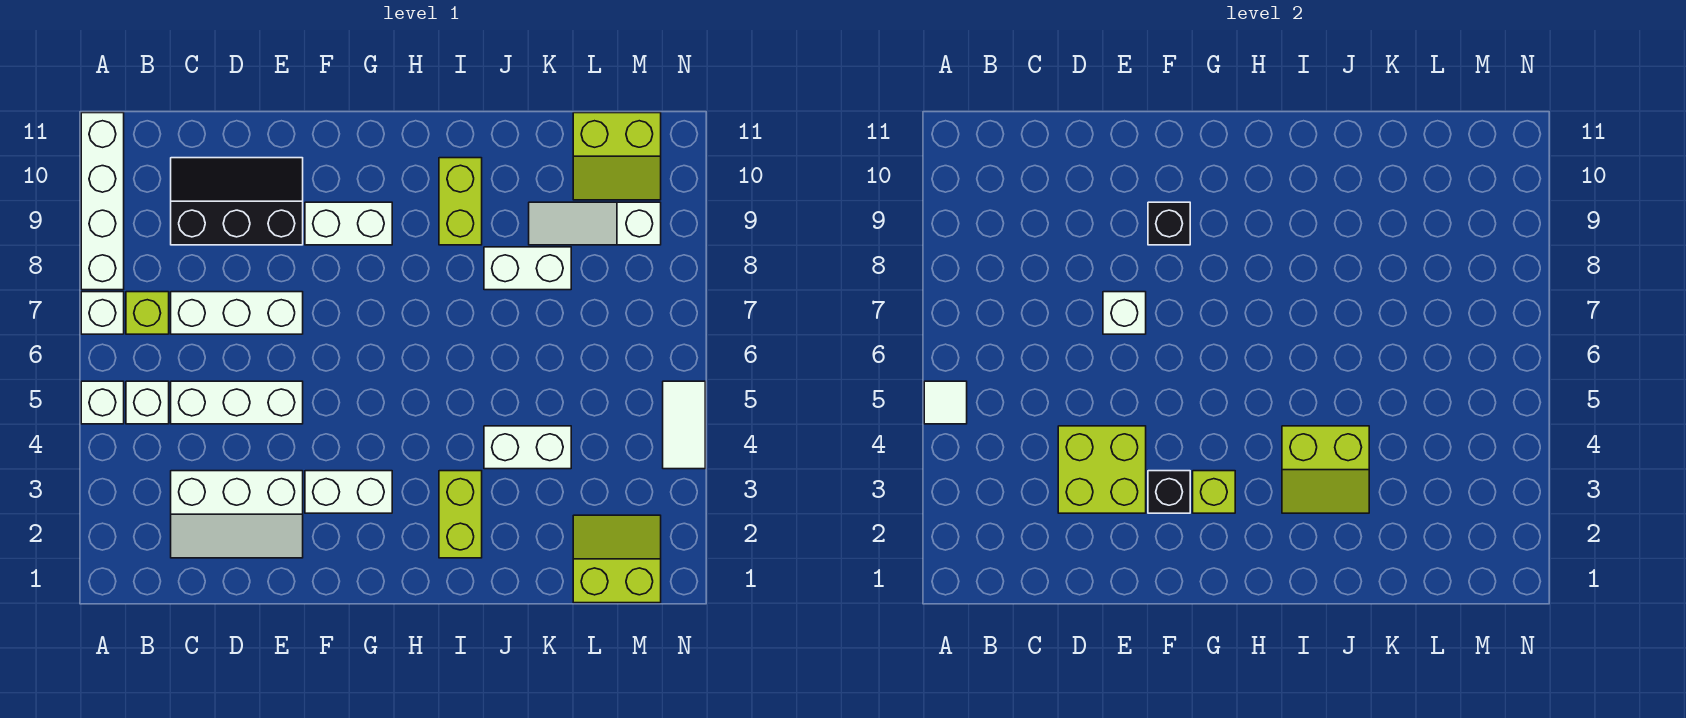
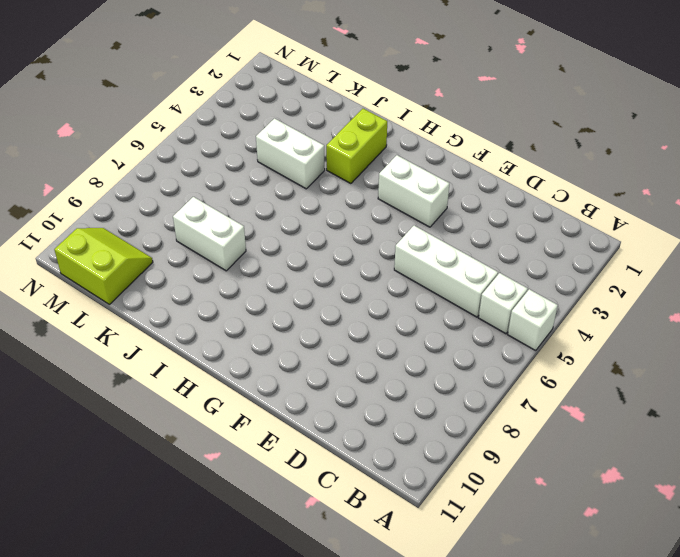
none -> white brick A7 level 1
none -> white brick A8:A11 level 1
none -> lime brick B7 level 1

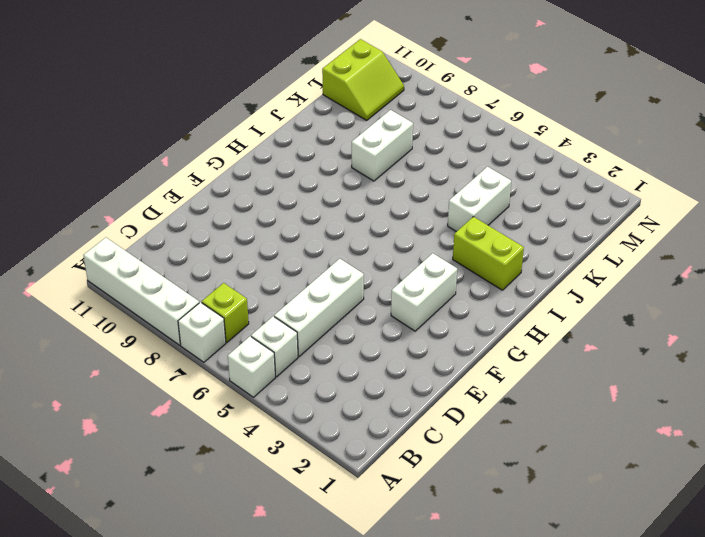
none -> white slope C2:E3 level 1 top 3
none -> white brick C7:E7 level 1
none -> black slope C9:E10 level 1 top 9

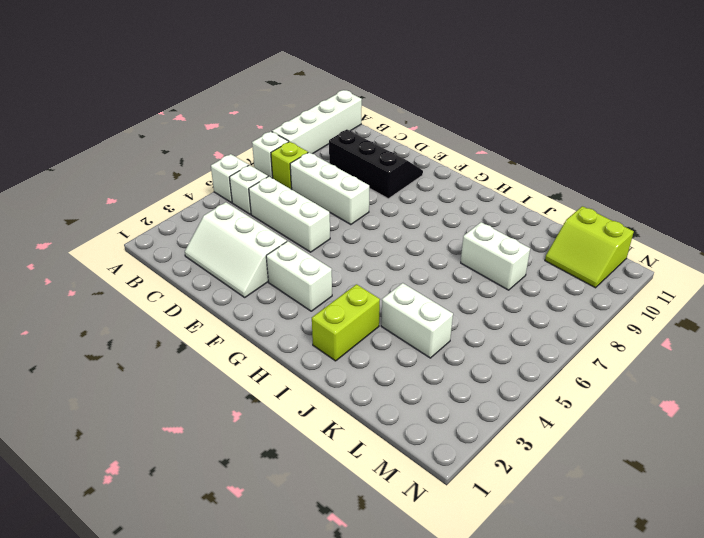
none -> white brick F9:G9 level 1
none -> lime brick I9:I10 level 1
none -> white slope K9:M9 level 1 top M

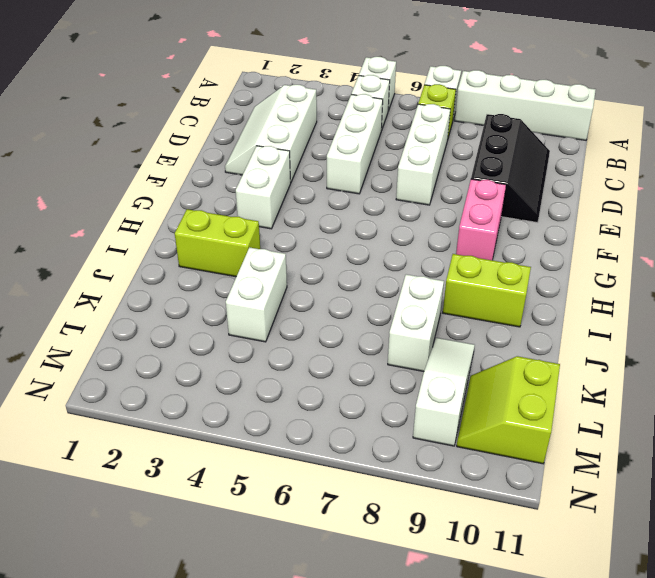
pink brick F9:G9 level 1 -> white brick F9:G9 level 1
none -> lime slope L1:M2 level 1 top 1
none -> white tile N4:N5 level 1
none -> white tile A5 level 2

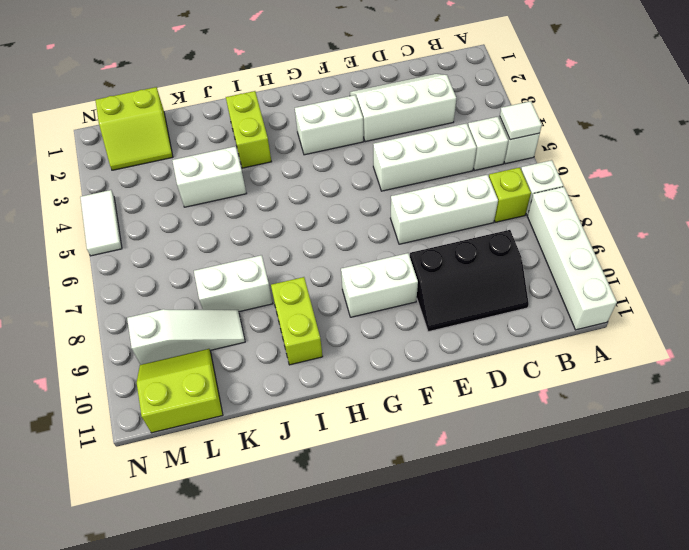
none -> lime brick D3:E4 level 2
none -> white brick E7 level 2
none -> black brick F3 level 2

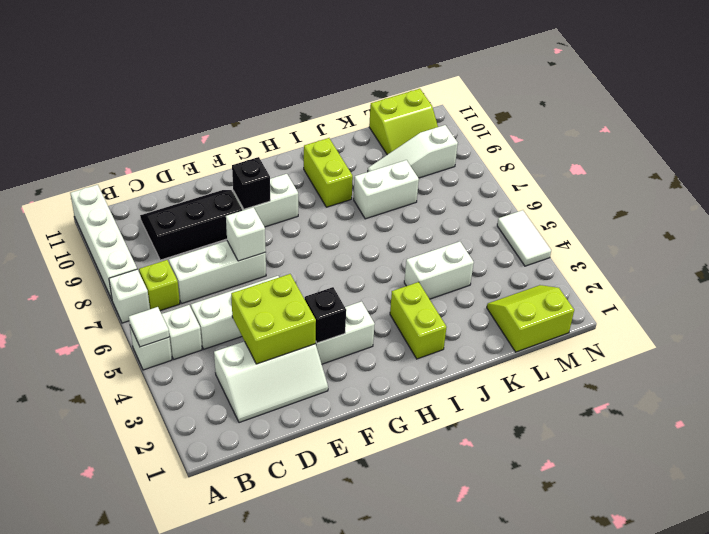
none -> lime brick G3 level 2
none -> lime slope I3:J4 level 2 top 4

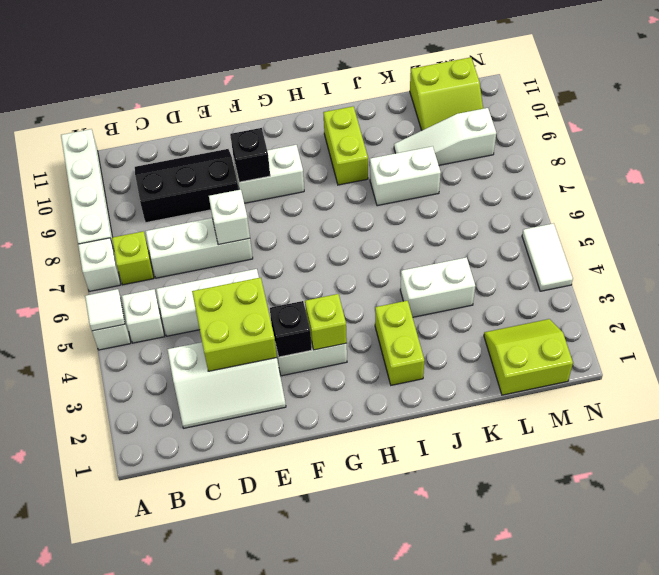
none -> lime slope I3:J4 level 2 top 4

